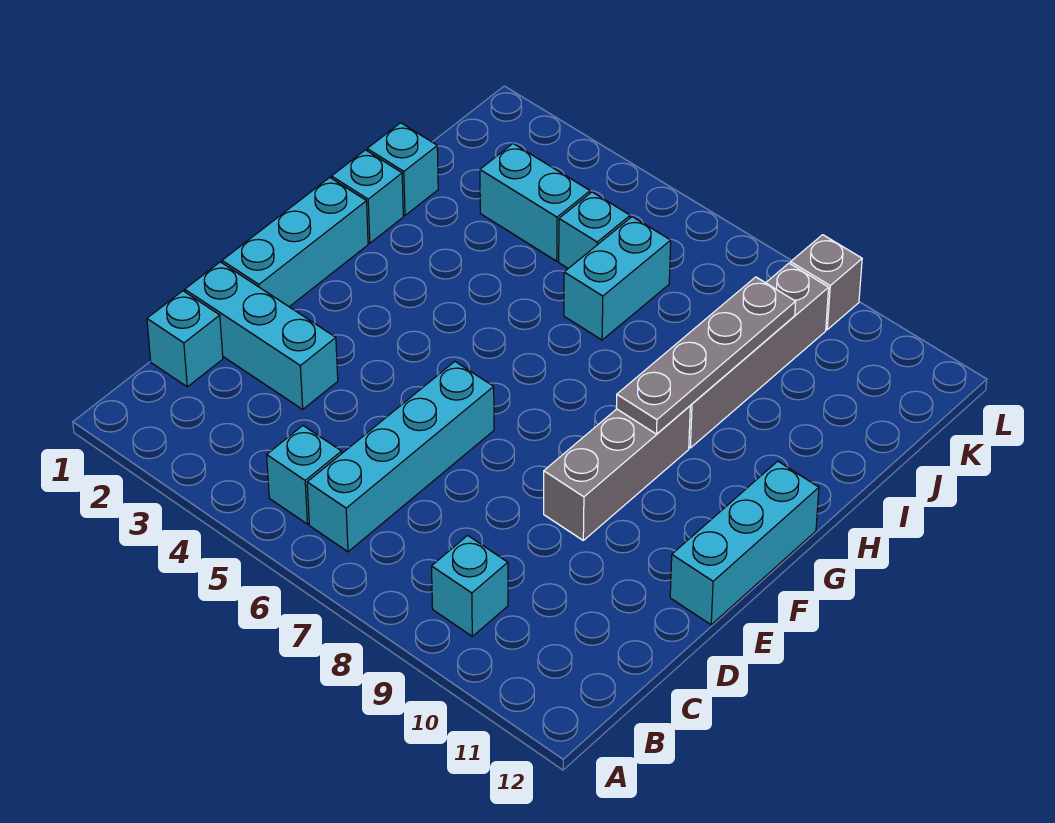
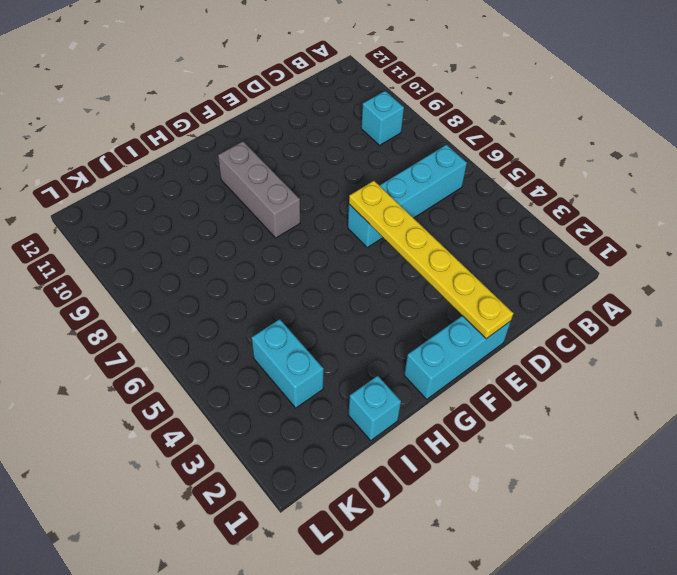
yellow plate E1:E6 level 2 -> none
grey brick G8:G10 level 1 -> grey brick E9:G9 level 1
none -> cyan brick B5 level 1
none -> cyan brick C1 level 1
none -> cyan brick D1:D3 level 1

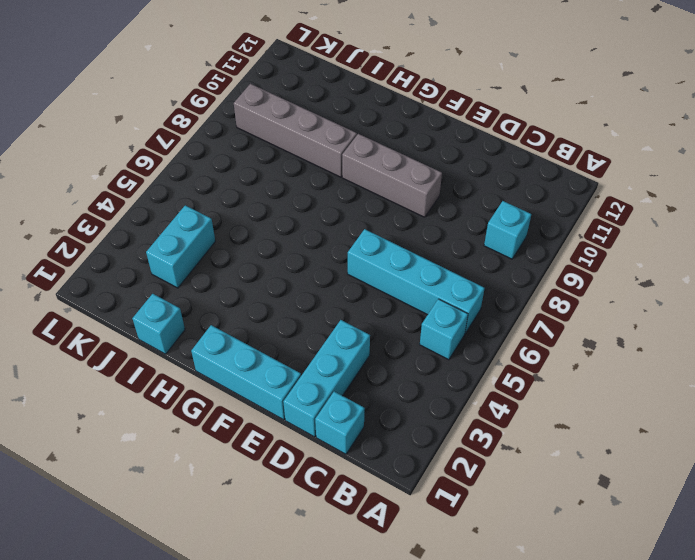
none -> cyan brick E12:G12 level 1
none -> cyan brick H1 level 1
none -> cyan brick I6:J6 level 1

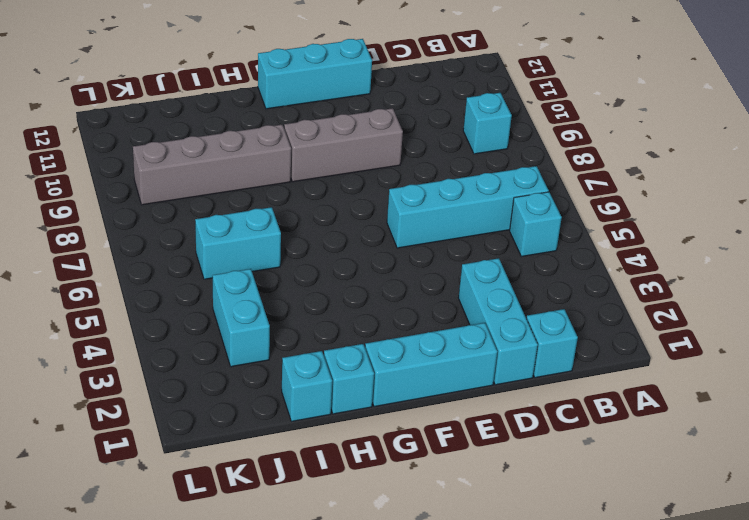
none -> cyan brick J5 level 1
none -> grey brick L9 level 1
none -> grey plate G9:J9 level 2

